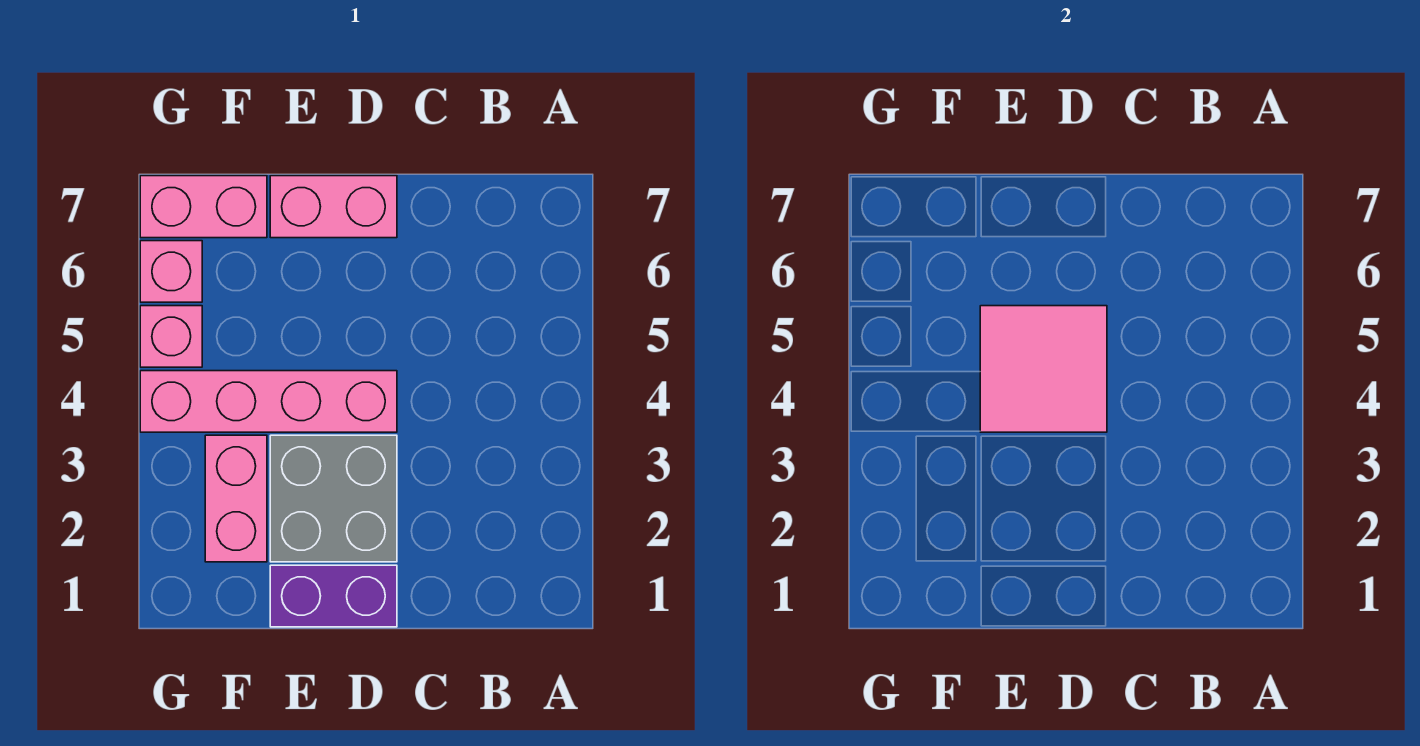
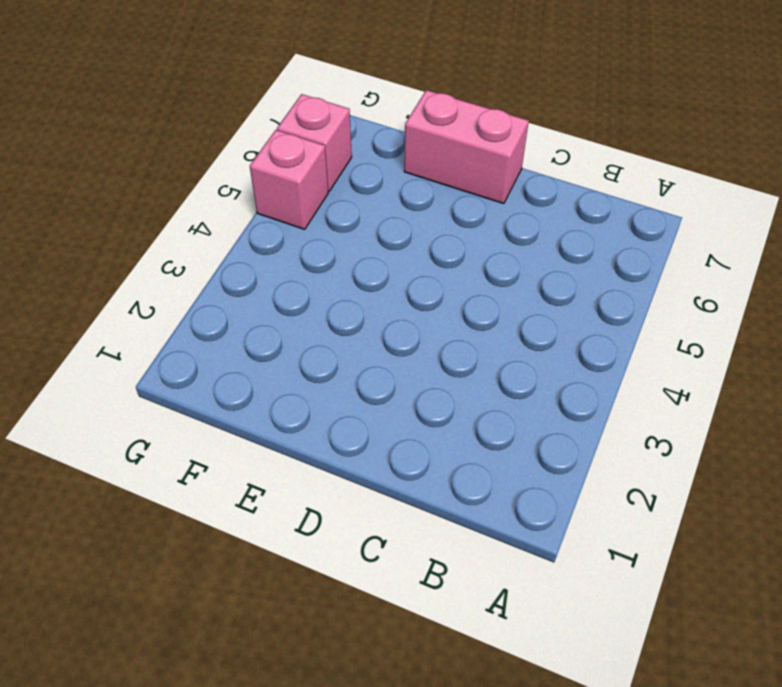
none -> purple brick D1:E1 level 1
none -> grey brick D2:E3 level 1

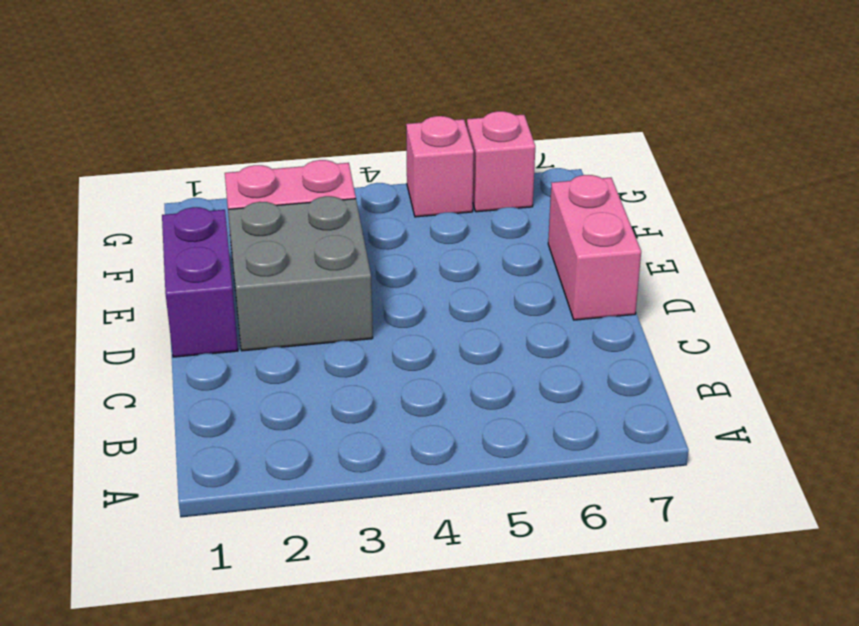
none -> pink brick D4:G4 level 1
none -> pink brick F7:G7 level 1

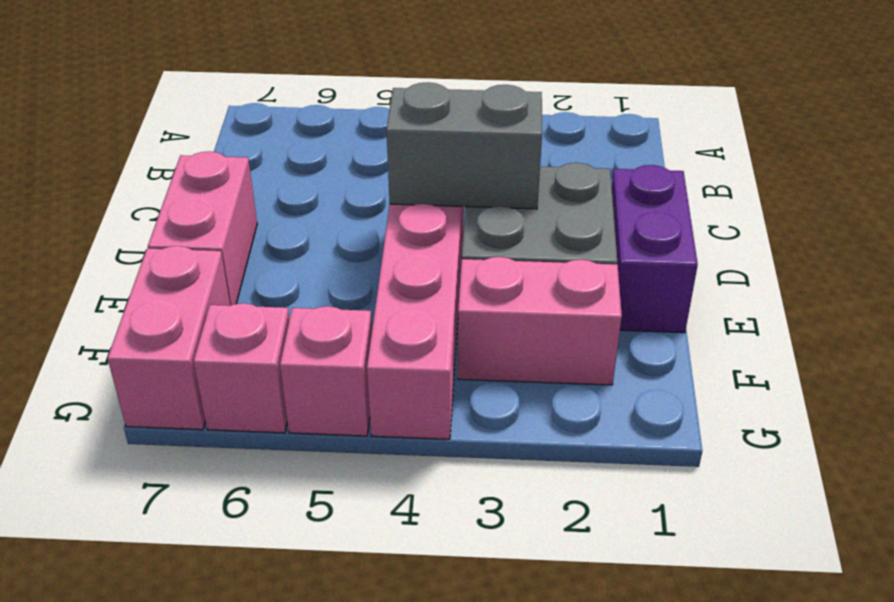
grey brick D3:D4 level 2 -> pink tile D4:E5 level 2

